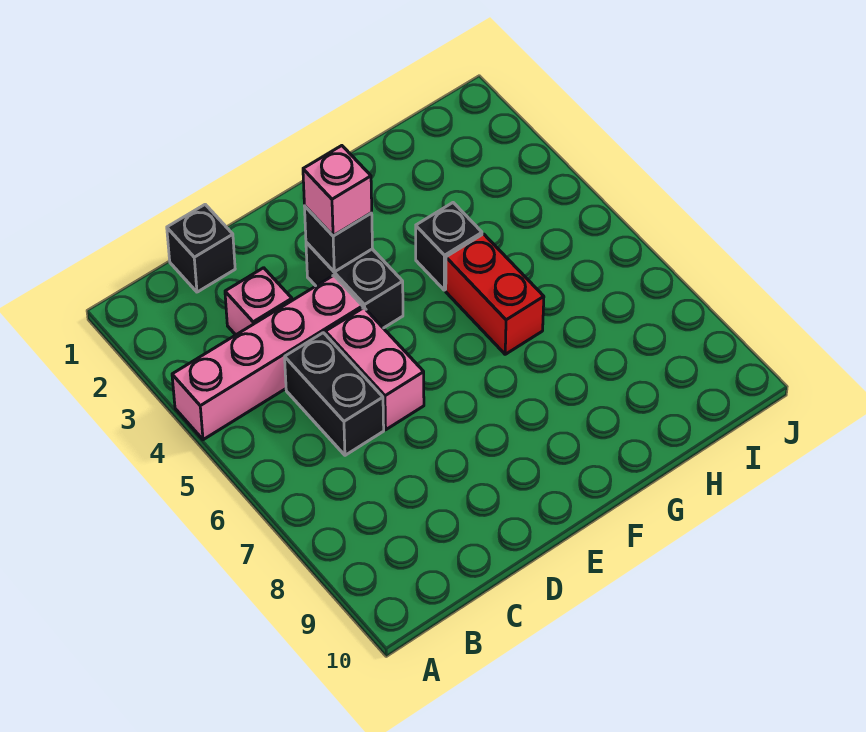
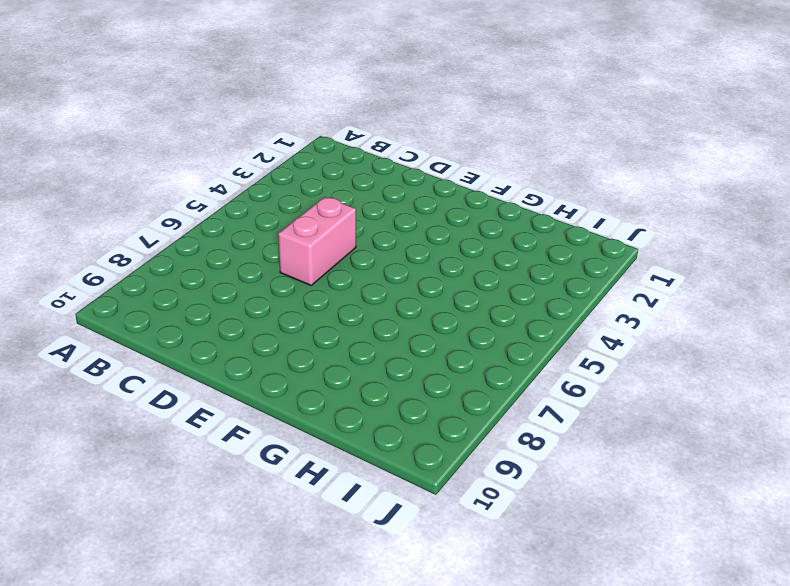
none -> pink brick A4:D4 level 1
none -> black brick C1 level 1

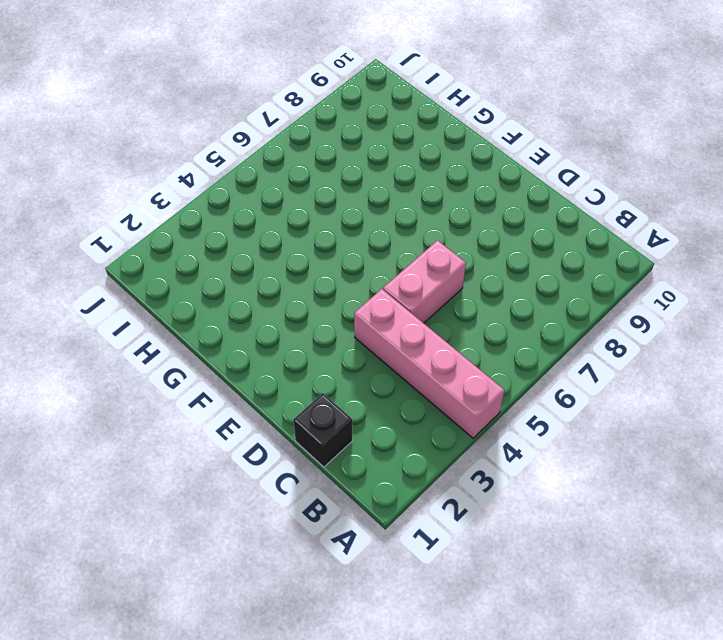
none -> pink brick C3 level 1
none -> black brick C5:C6 level 1

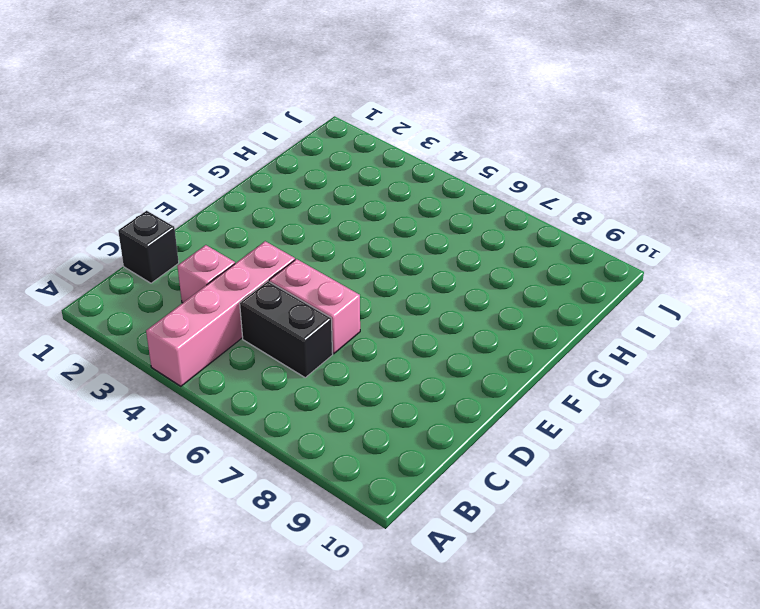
none -> black brick E3:E4 level 1
none -> black brick G4 level 1

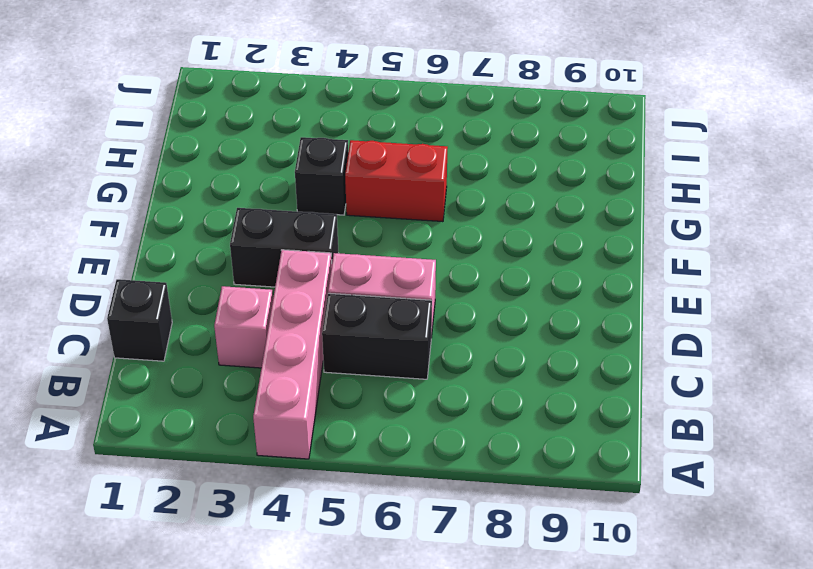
none -> black brick E3 level 2
none -> pink brick E3 level 3

